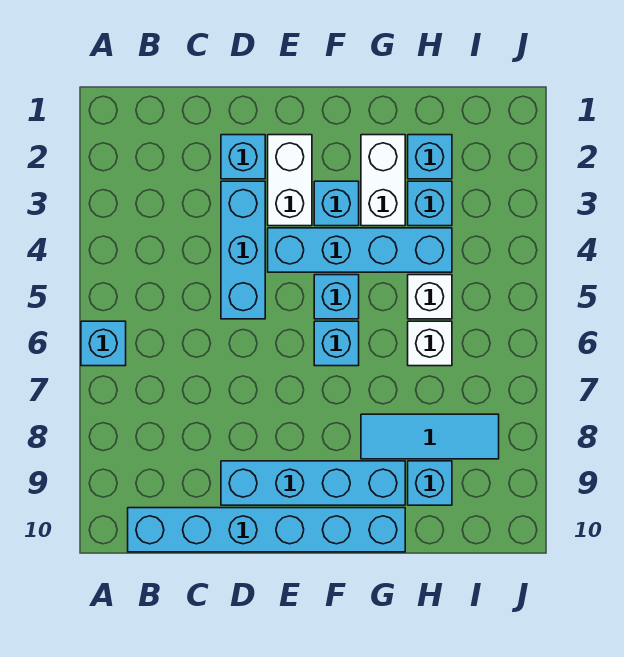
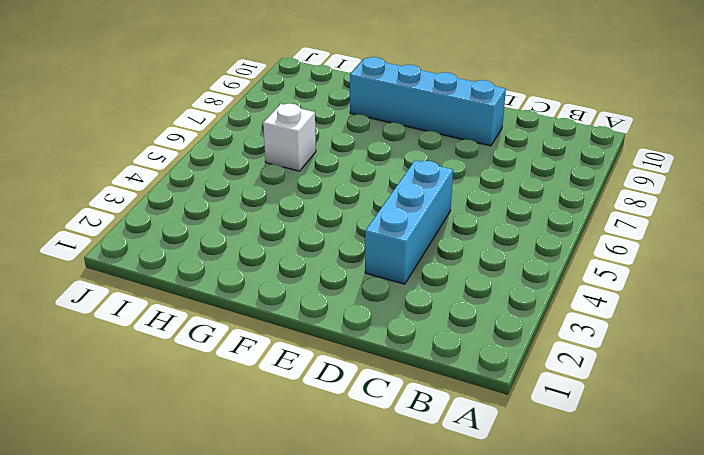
none -> cyan brick A6 level 1
none -> cyan brick B10:G10 level 1
none -> cyan brick D2 level 1

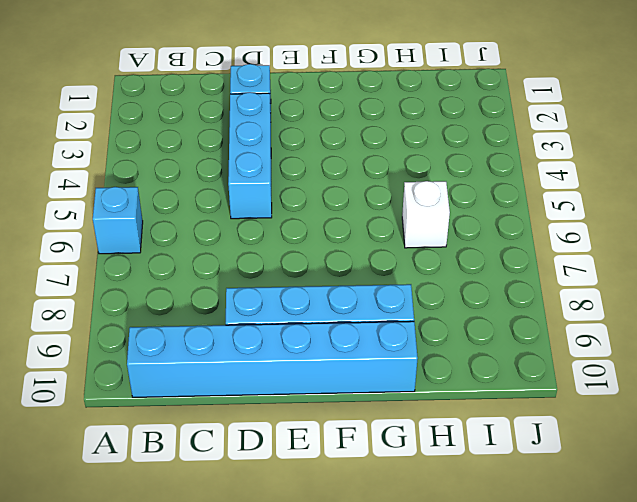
none -> white brick E2:E3 level 1
none -> cyan brick E4:H4 level 1
none -> cyan brick F3 level 1

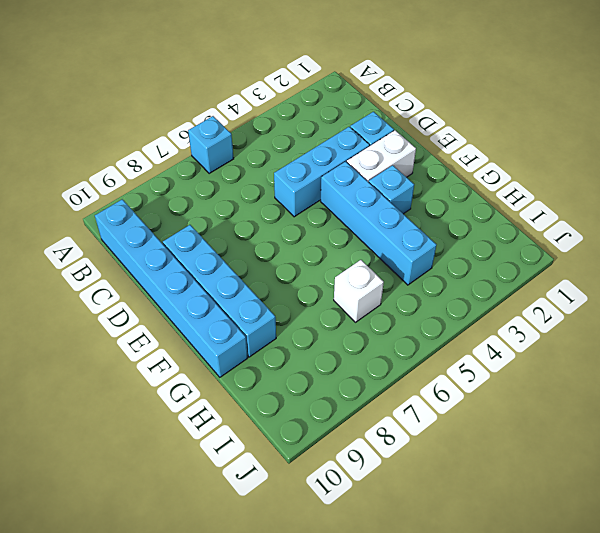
none -> cyan brick F5 level 1
none -> cyan brick F6 level 1
none -> white brick G2:G3 level 1

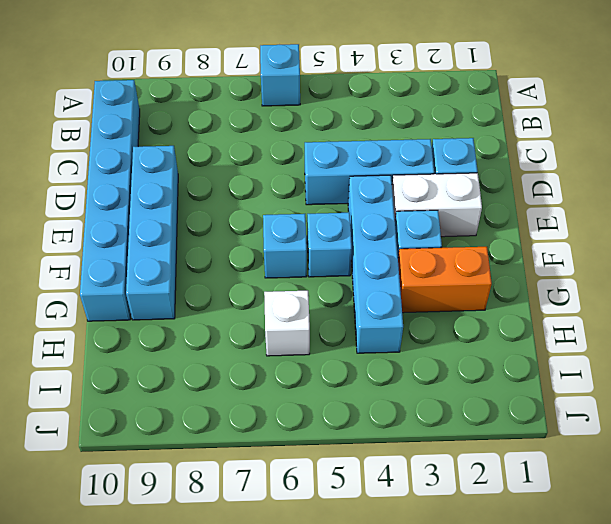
orange brick G2:G3 level 1 -> white brick G2:G3 level 1
none -> cyan tile G8:I8 level 1
none -> cyan brick H2 level 1
none -> cyan brick H3 level 1

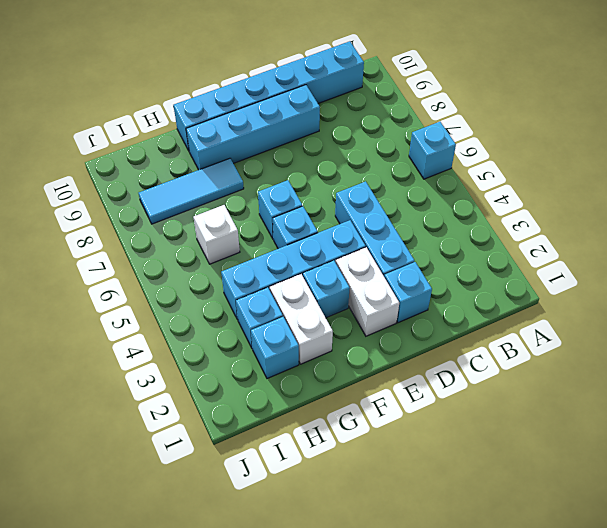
none -> white brick H5 level 1
none -> cyan brick H9 level 1

